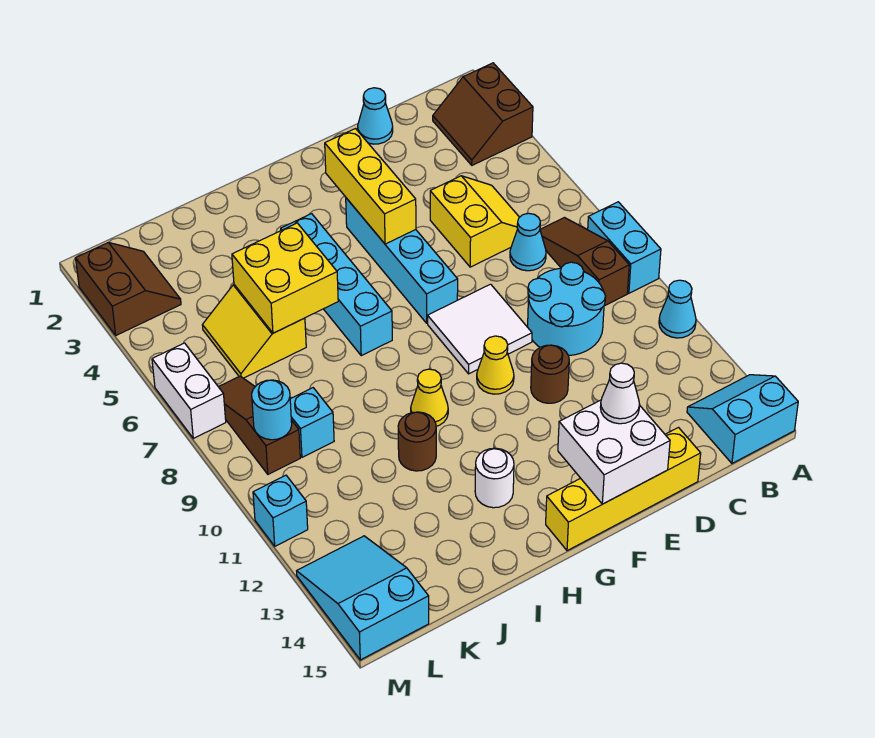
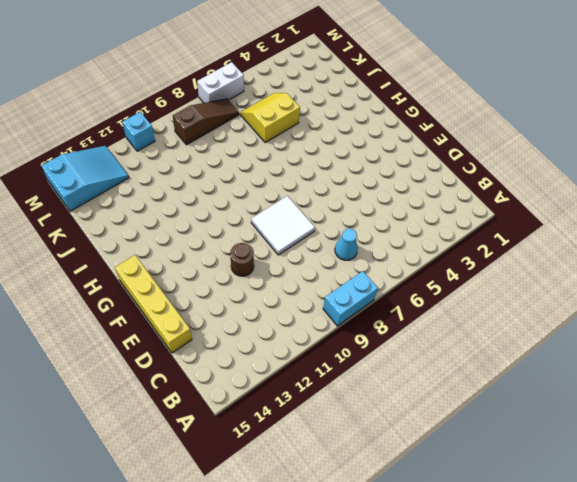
none -> brown slope A2:B3 level 1 top A
none -> cyan cone A11 level 1
none -> cyan slope A14:B15 level 1 top 15
none -> brown slope B7:B9 level 1 top 9

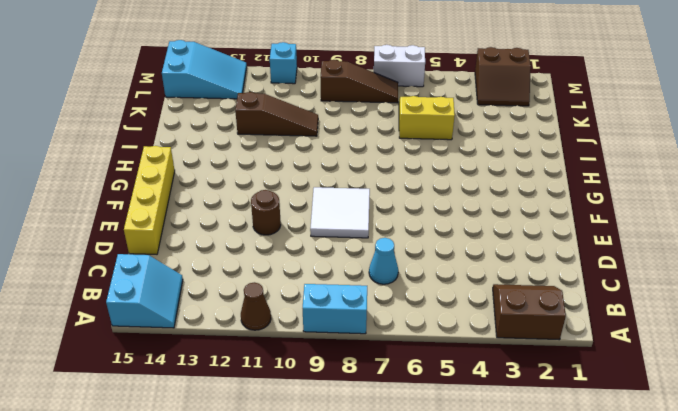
brown cone A11 level 1 -> cyan cone A11 level 1
brown slope J10:J12 level 1 top 12 -> brown slope B7:B9 level 1 top 9
none -> yellow slope C5:D6 level 1 top D
none -> cyan round brick C9:D10 level 1
none -> cyan cone D1 level 1
none -> cyan brick F4:F7 level 1

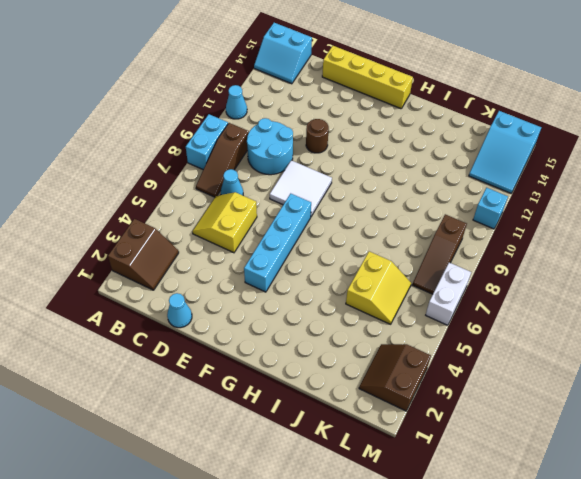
none -> yellow cone F10 level 1
none -> cyan brick H4:H7 level 1
none -> yellow cone H10 level 1
none -> white round brick H13 level 1

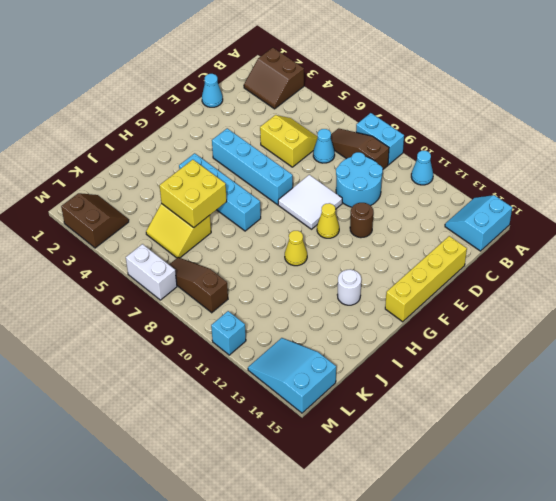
none -> brown round brick I11 level 1
none -> cyan brick K9 level 1
none -> white brick E14:F15 level 2
none -> yellow brick F3:F5 level 2

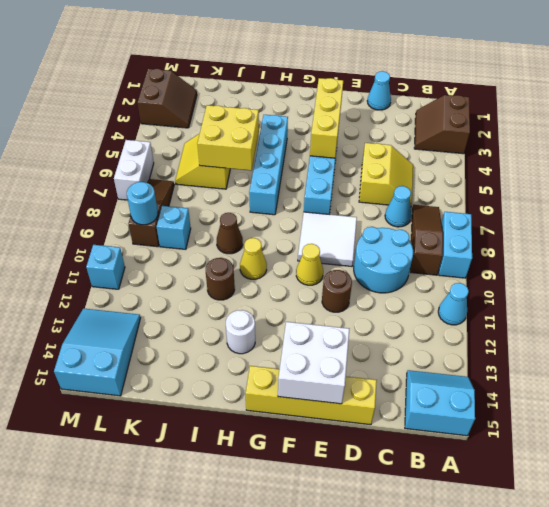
brown cone I9 level 1 -> none
none -> white cone E14 level 3

